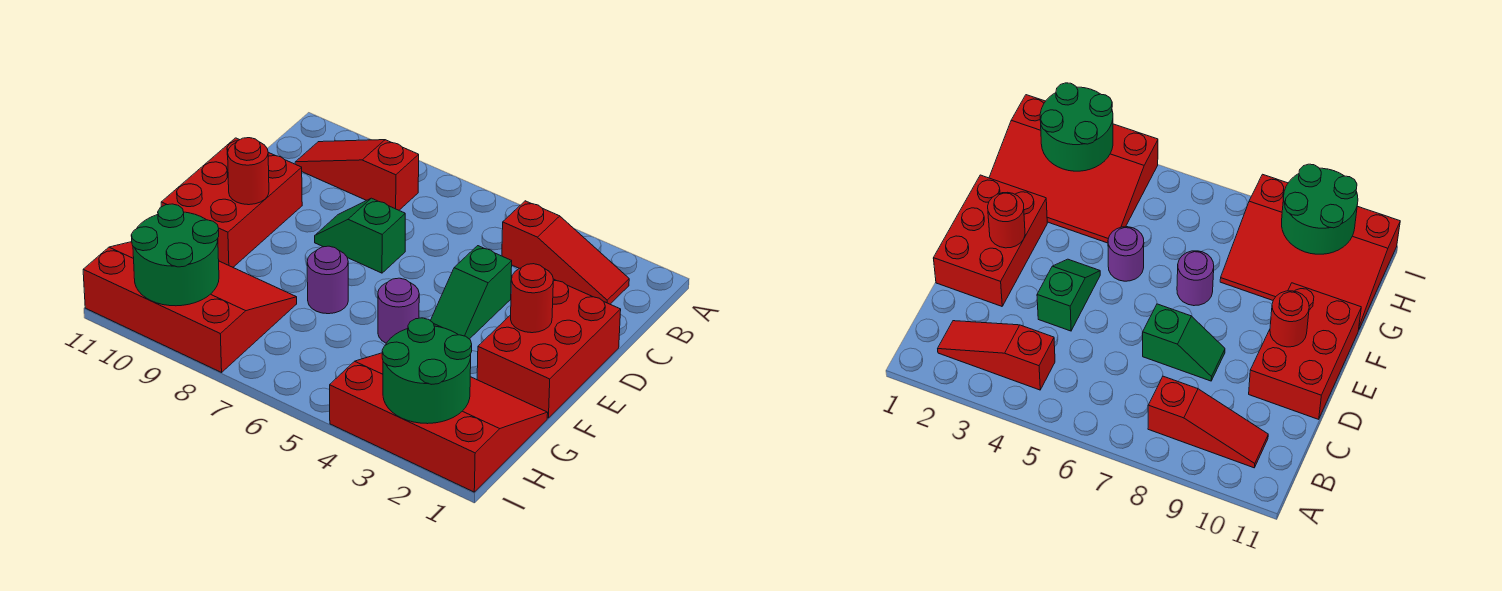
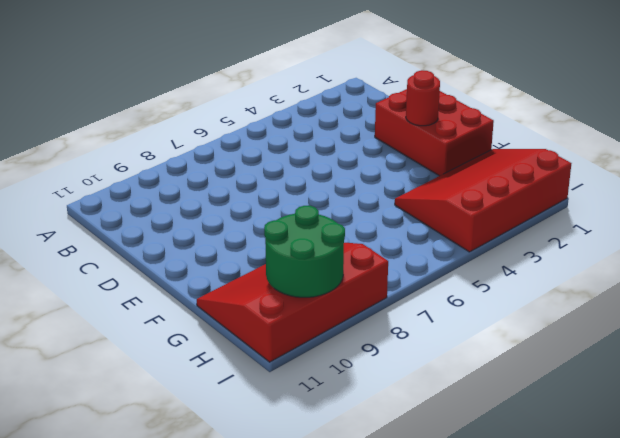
none -> red slope B2:B4 level 1 top 4
none -> red slope B8:B10 level 1 top 8
none -> green slope D4:E4 level 1 top D

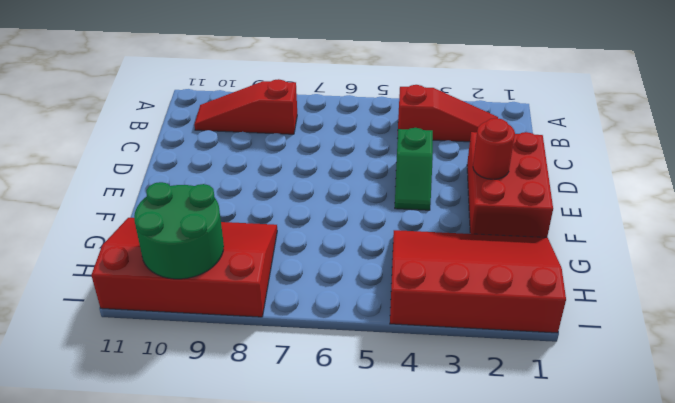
none -> green slope D7:D8 level 1 top 7
none -> red brick D10:F11 level 1
none -> purple round brick F5 level 1

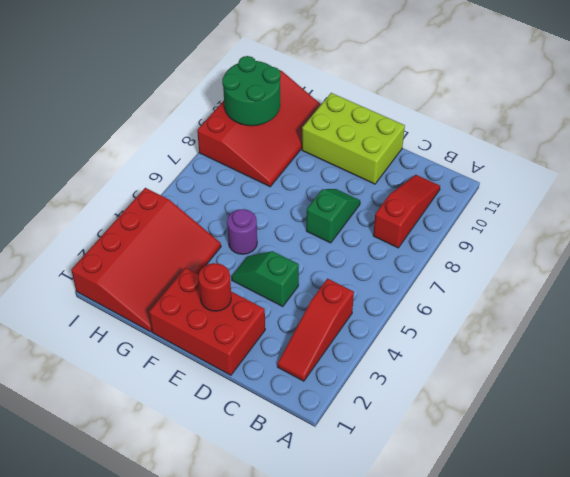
lime brick D10:F11 level 1 -> red brick D10:F11 level 1
none -> purple round brick F7 level 1
none -> red round brick E10 level 2
none -> green round brick H2:I3 level 2

